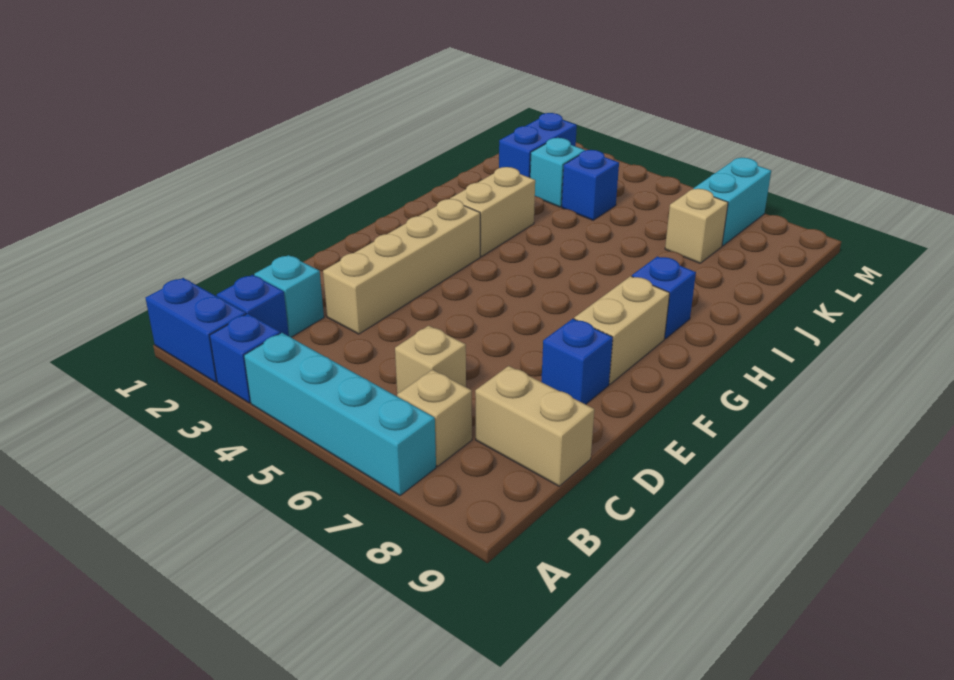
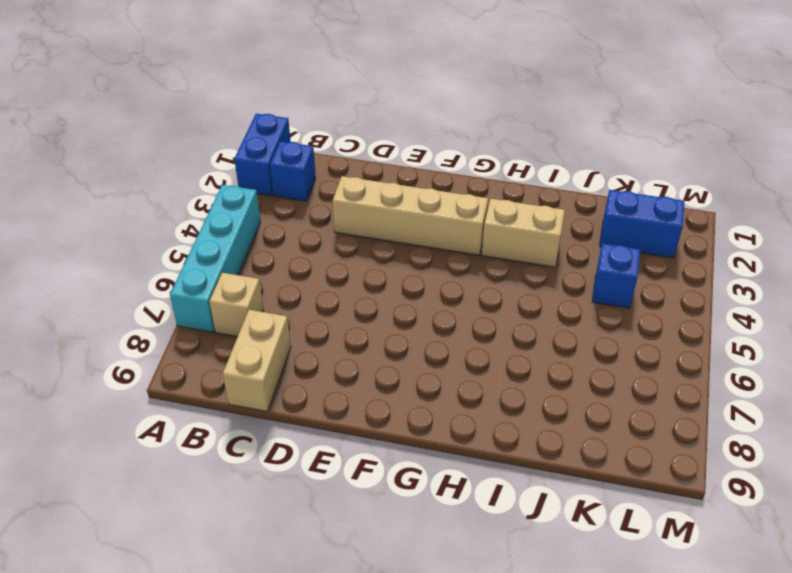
none -> blue brick A3 level 1
none -> cyan brick C2 level 1
none -> tan brick C6 level 1

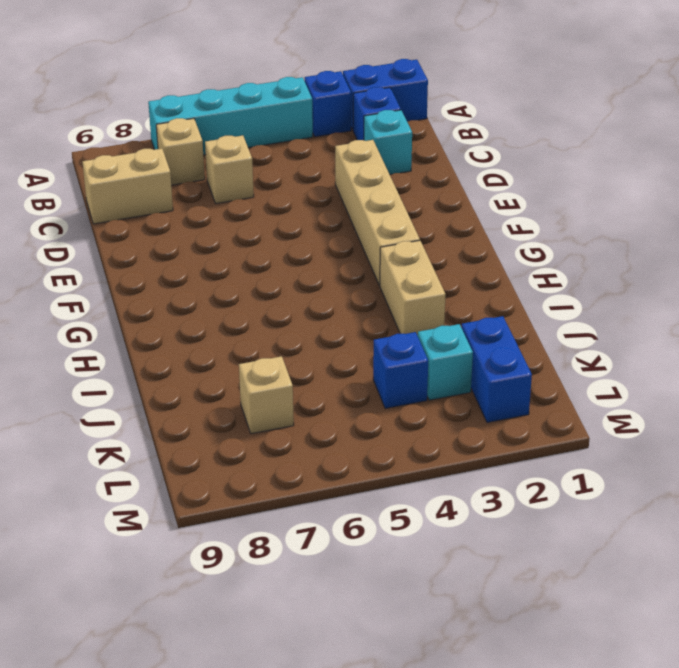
none -> blue brick E8 level 1
none -> tan brick F8:G8 level 1
none -> blue brick H8 level 1

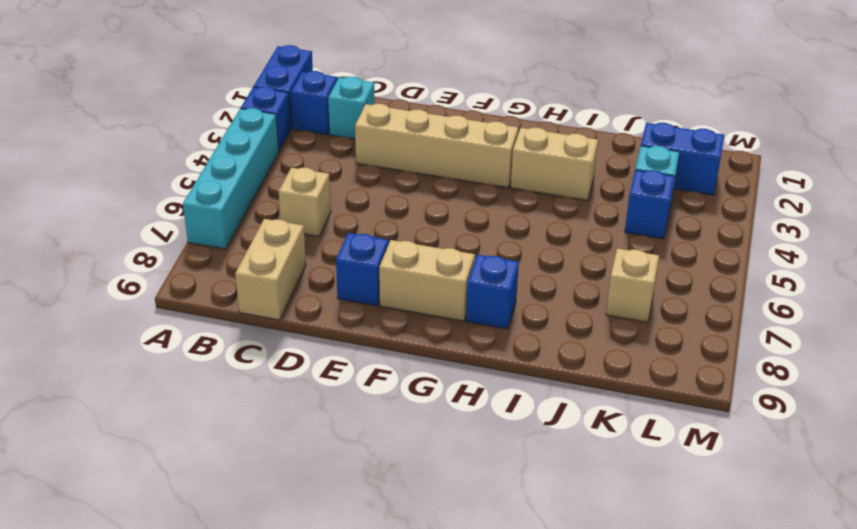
none -> tan brick B7 level 1
none -> cyan brick L7:M7 level 1

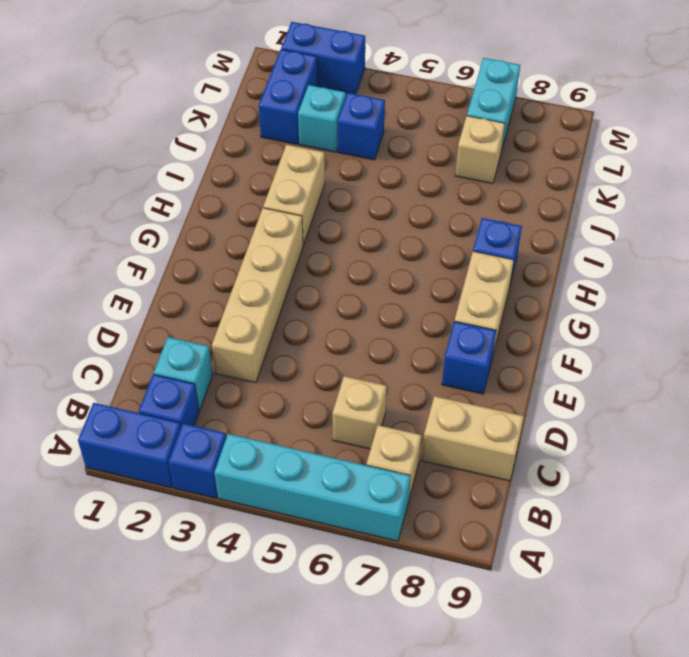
blue brick M2:M3 level 1 -> none

